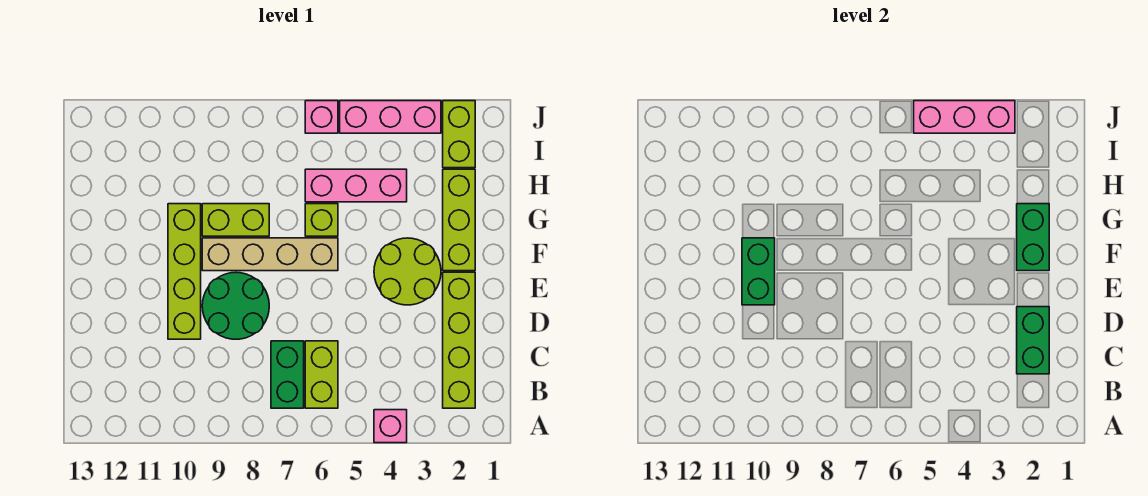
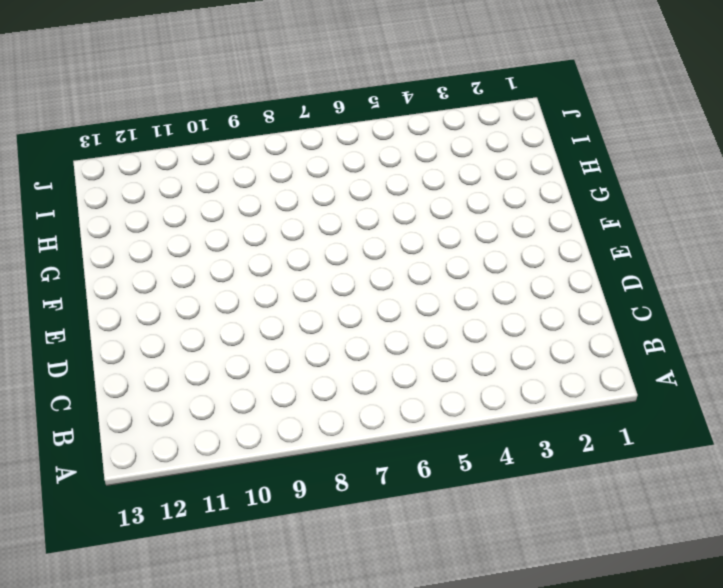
none -> pink brick A4 level 1
none -> lime brick B2:E2 level 1
none -> lime brick B6:C6 level 1

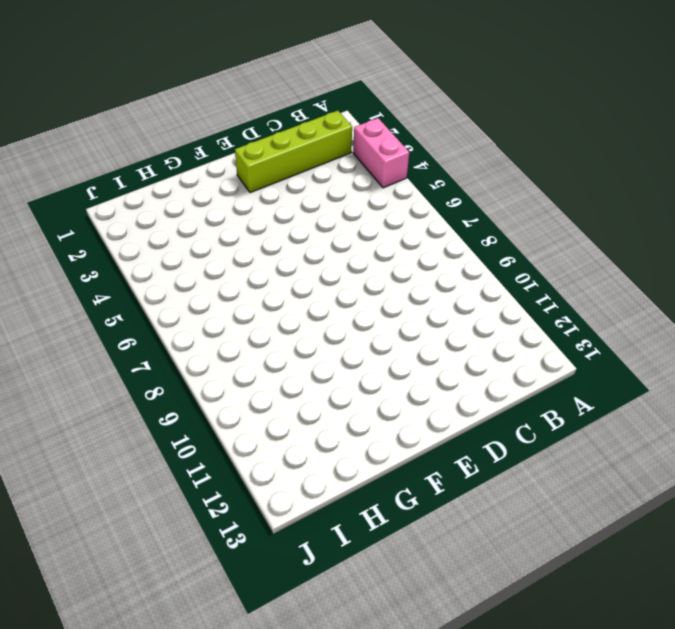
pink brick A3:A4 level 1 -> pink brick A4 level 1
none -> lime brick B6:C6 level 1
none -> green brick B7:C7 level 1
none -> green round brick D8:E9 level 1

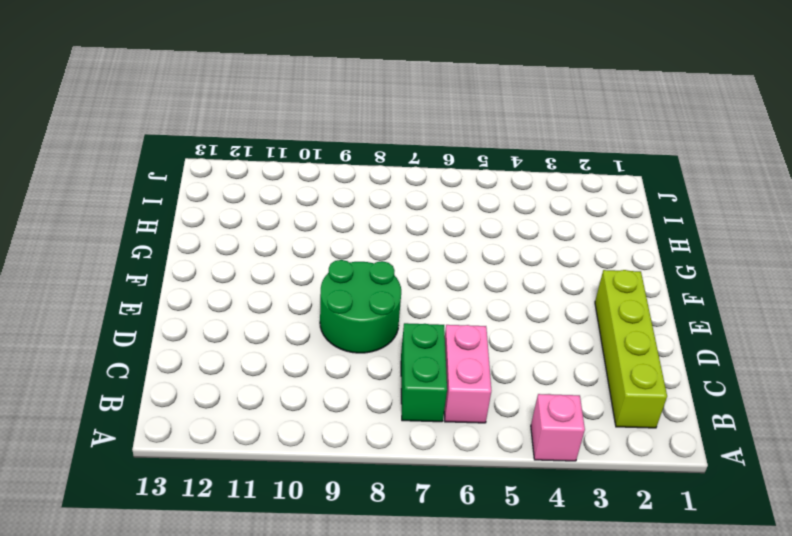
pink brick B6:C6 level 1 -> lime brick B6:C6 level 1
none -> lime brick D10:G10 level 1
none -> lime round brick E3:F4 level 1
none -> lime brick F2:H2 level 1

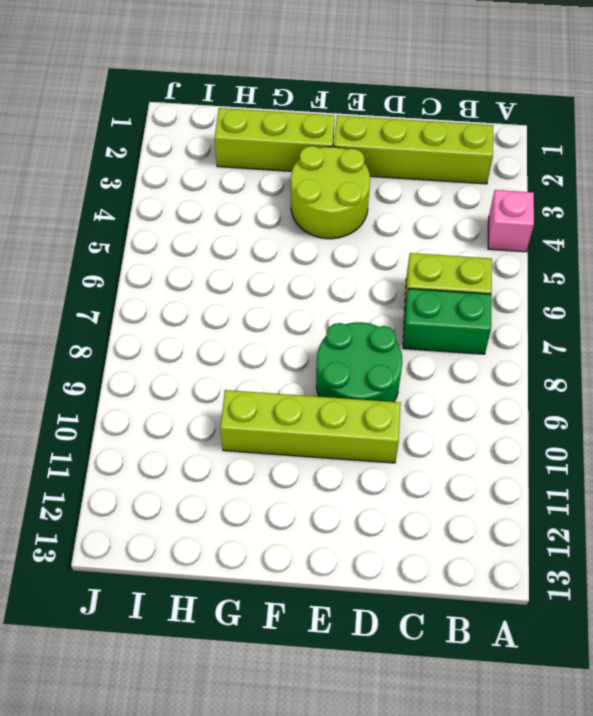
none -> tan brick F6:F9 level 1
none -> lime brick G6 level 1
none -> lime brick G8:G9 level 1

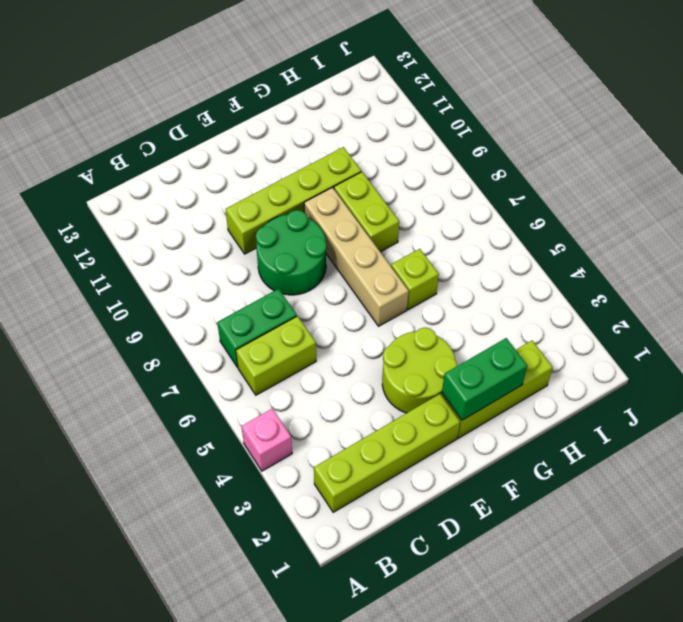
none -> pink brick H4:H6 level 1
none -> lime brick I2:J2 level 1
none -> pink brick J3:J5 level 1

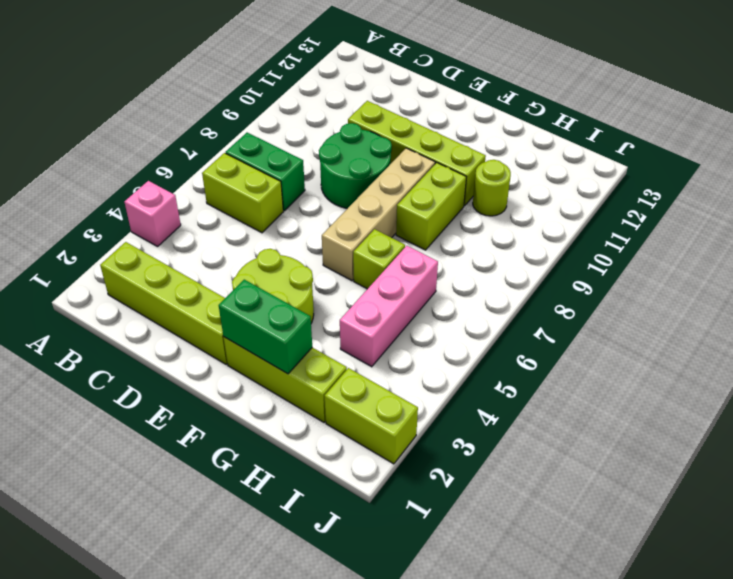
lime round brick H10 level 1 -> none
none -> pink brick J3:J5 level 1
none -> pink brick J6 level 1
none -> green brick C2:D2 level 2

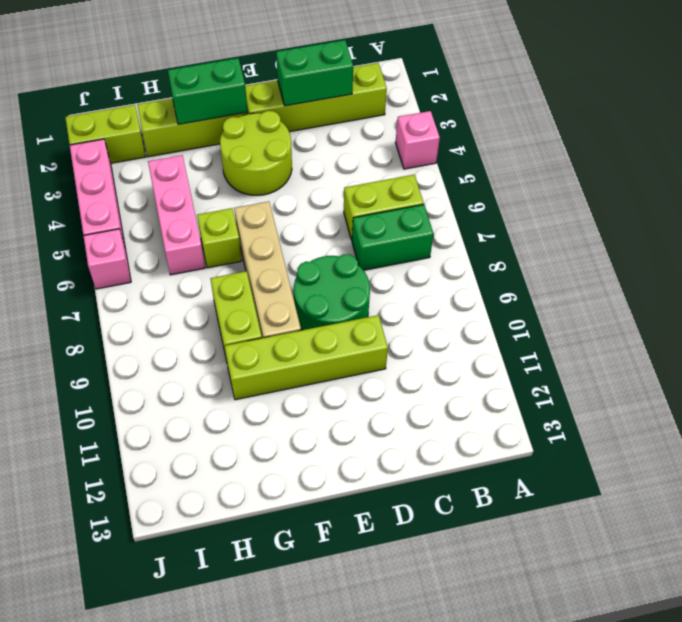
none -> green brick E10:F10 level 2
none -> pink brick J3:J5 level 2

